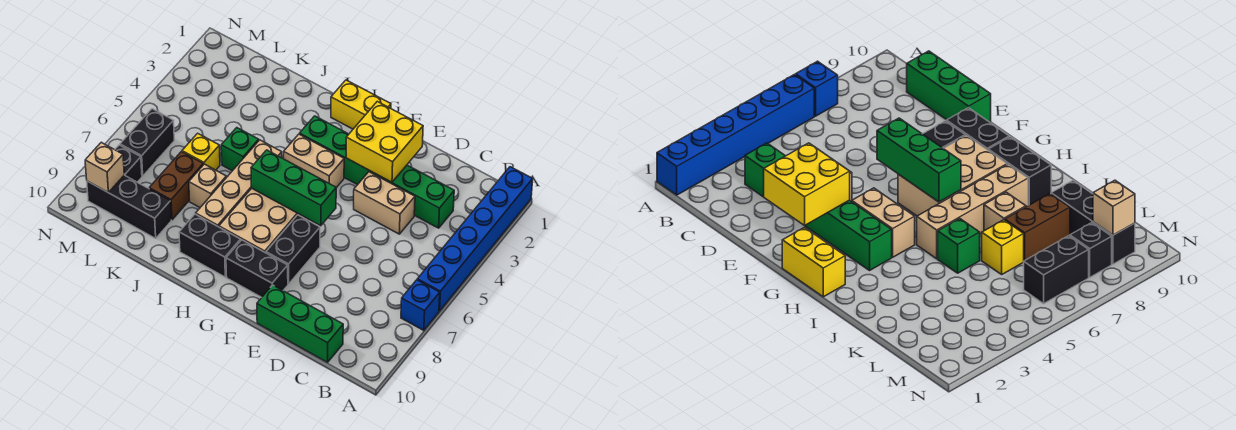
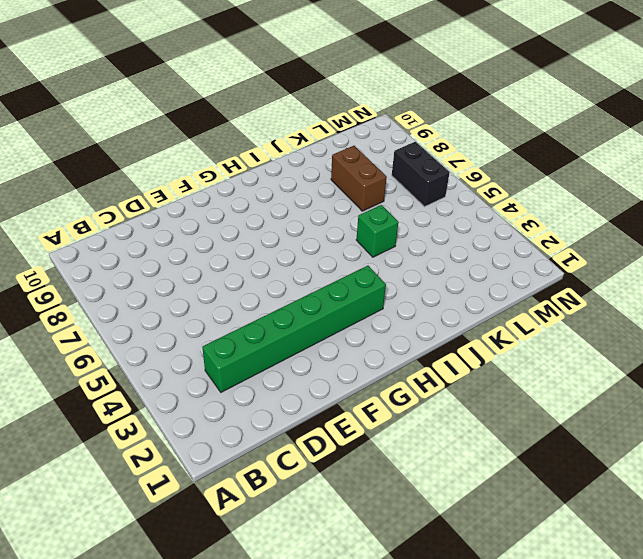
none -> blue brick A1:A6 level 1
none -> blue brick A7 level 1
none -> green brick C10:E10 level 1

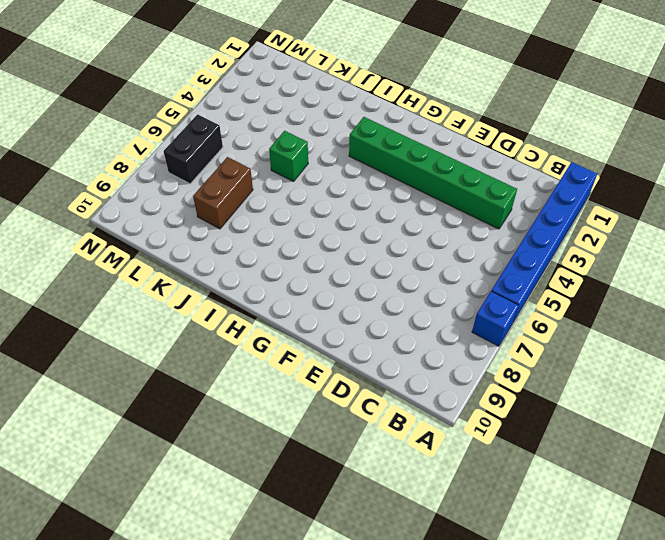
none -> green brick C10:E10 level 1
none -> tan brick D4:E4 level 1
none -> black brick F7:F8 level 1

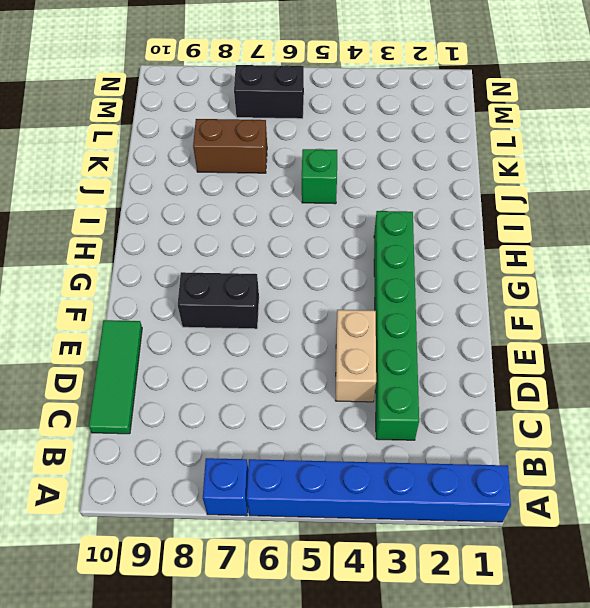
green tile C10:E10 level 1 -> green brick C10:E10 level 1
none -> black brick F9:G9 level 1
none -> yellow brick G1:H1 level 1
none -> tan brick G4:H4 level 1

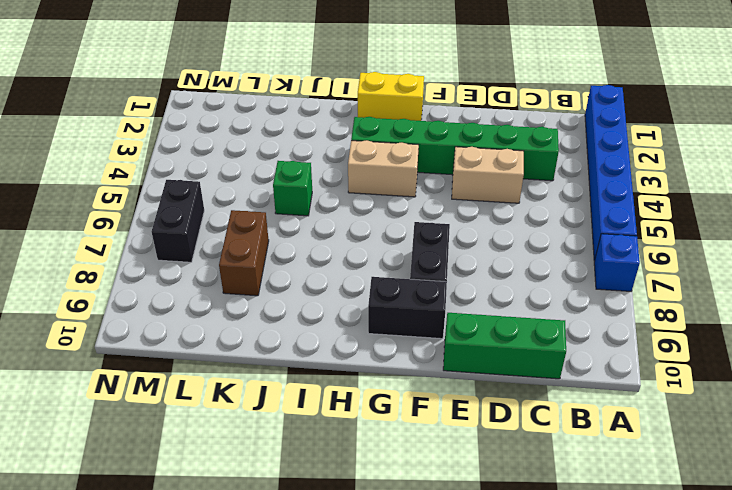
none -> tan brick G6:H8 level 1
none -> black brick H9:I9 level 1
none -> tan brick I5:I8 level 1

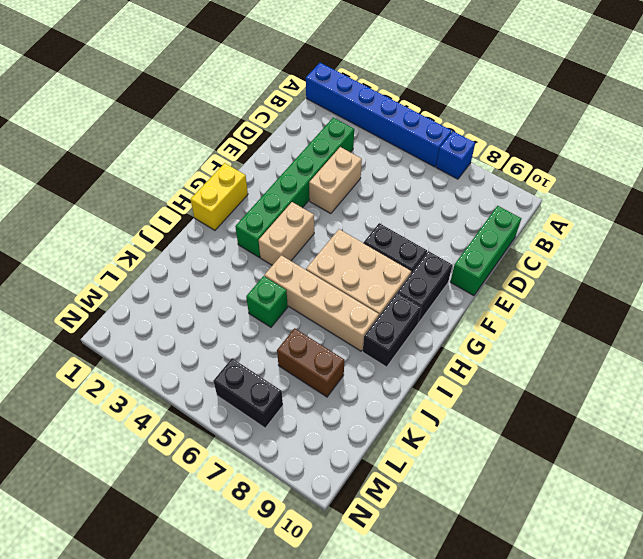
none -> tan brick J7 level 1
none -> yellow brick K6 level 1
none -> black brick K9:M9 level 1

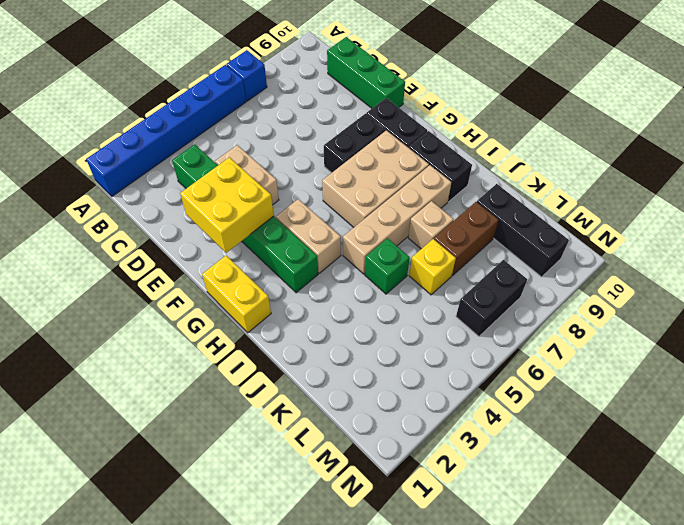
none -> black brick M8 level 1
none -> green brick F6:H6 level 2
none -> tan brick M9 level 2

